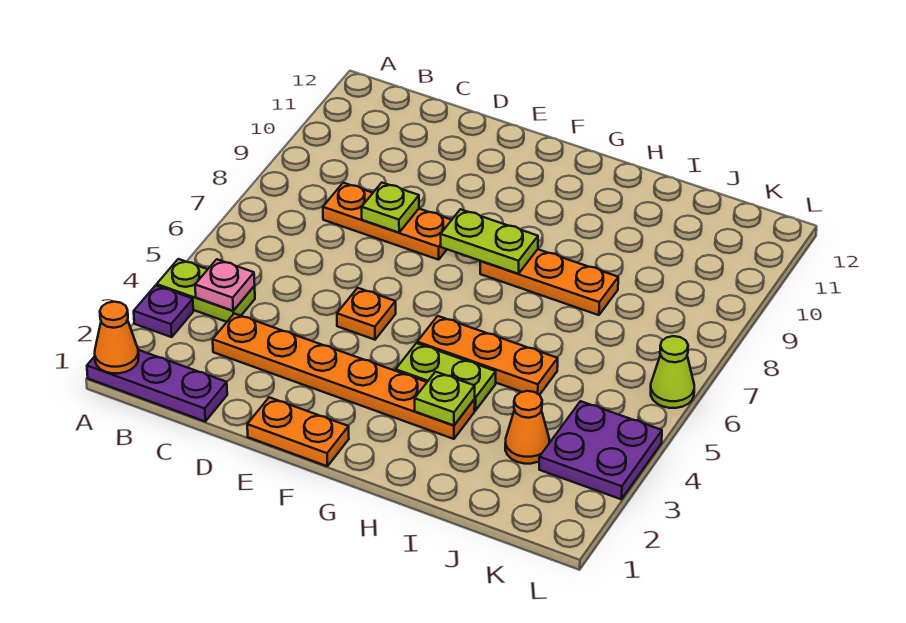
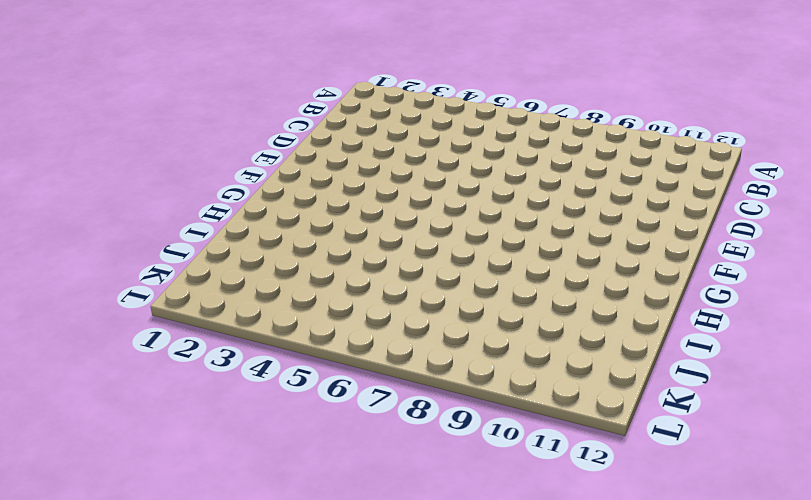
none -> purple plate A1:C1 level 1
none -> purple plate A3 level 1
none -> lime plate A4:B4 level 1

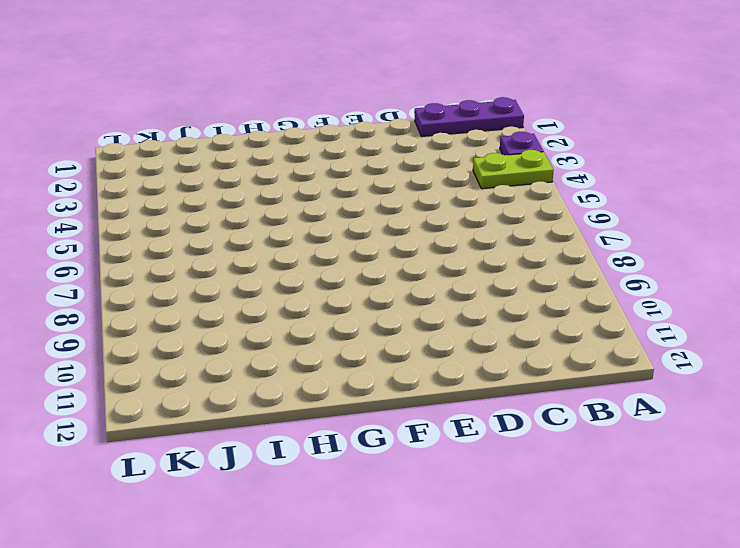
none -> orange plate C3:H3 level 1
none -> orange plate C8:E8 level 1
none -> orange plate E1:F1 level 1

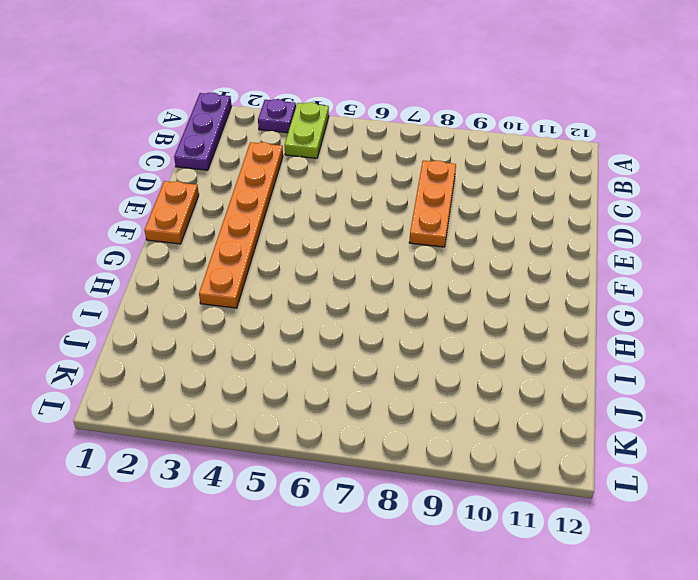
none -> orange plate E5 level 1
none -> lime plate G4:H4 level 1
none -> orange plate G5:I5 level 1

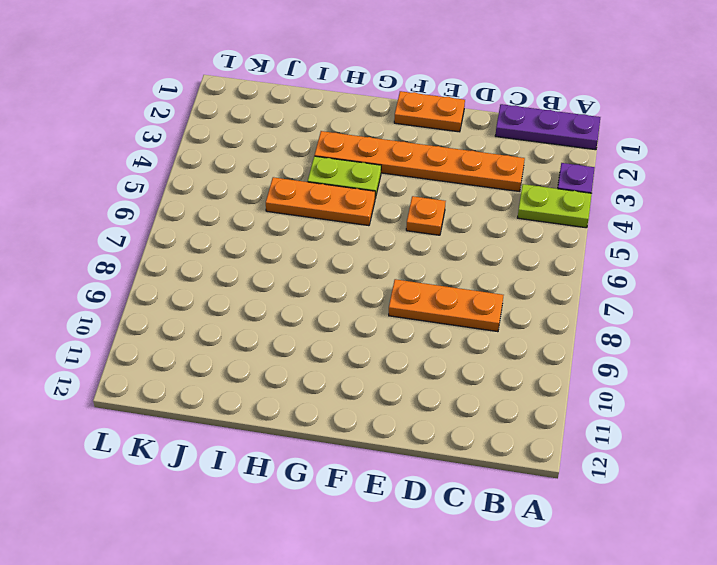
none -> orange plate G8:I8 level 1
none -> orange cone J3 level 1
none -> purple plate K3:L4 level 1

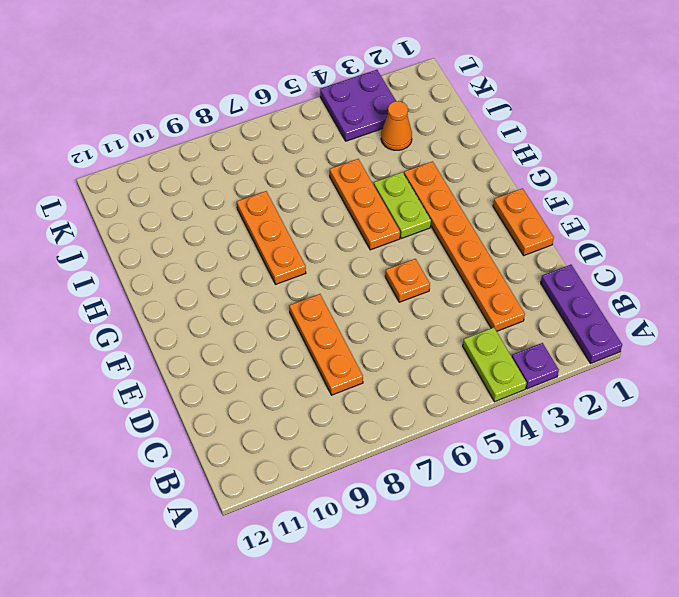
none -> lime cone L6 level 1
none -> orange cone A1 level 2
none -> pink plate B4 level 2

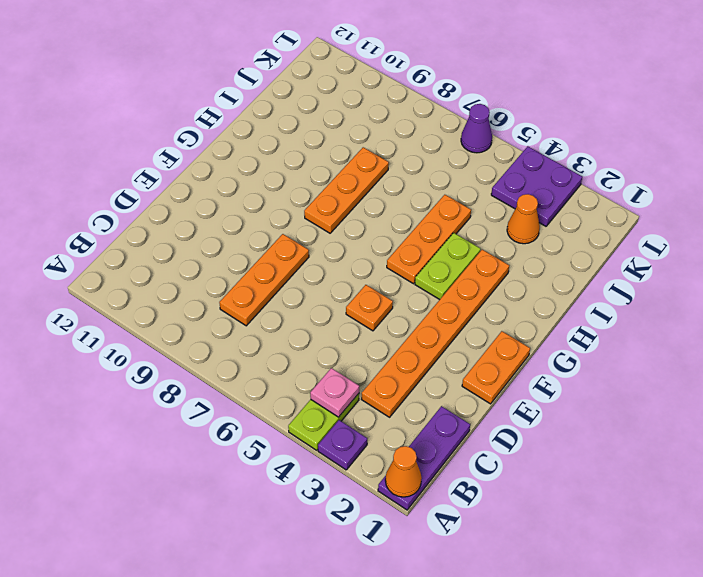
purple cone L6 level 1 -> lime cone L6 level 1
none -> lime plate D8 level 2
none -> lime plate F8:G8 level 2
none -> lime plate H3 level 2

